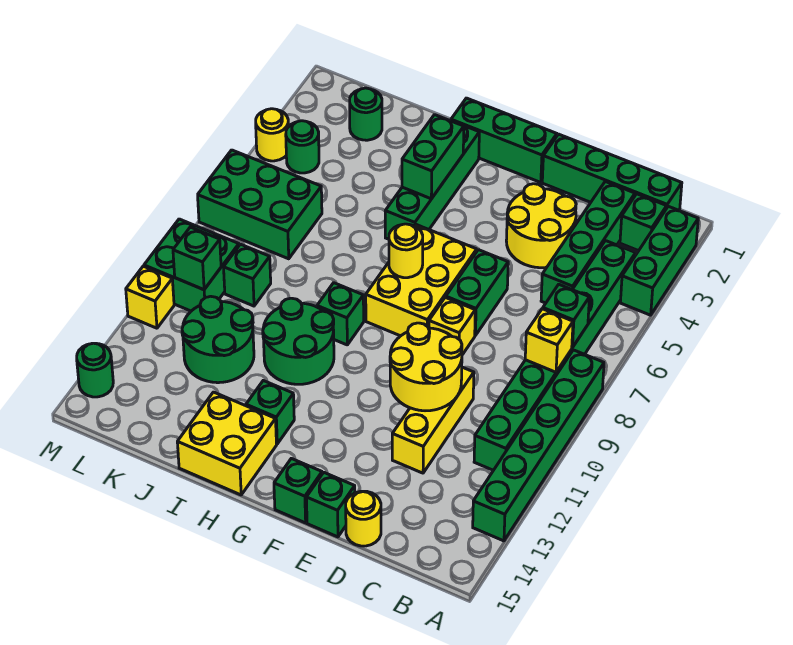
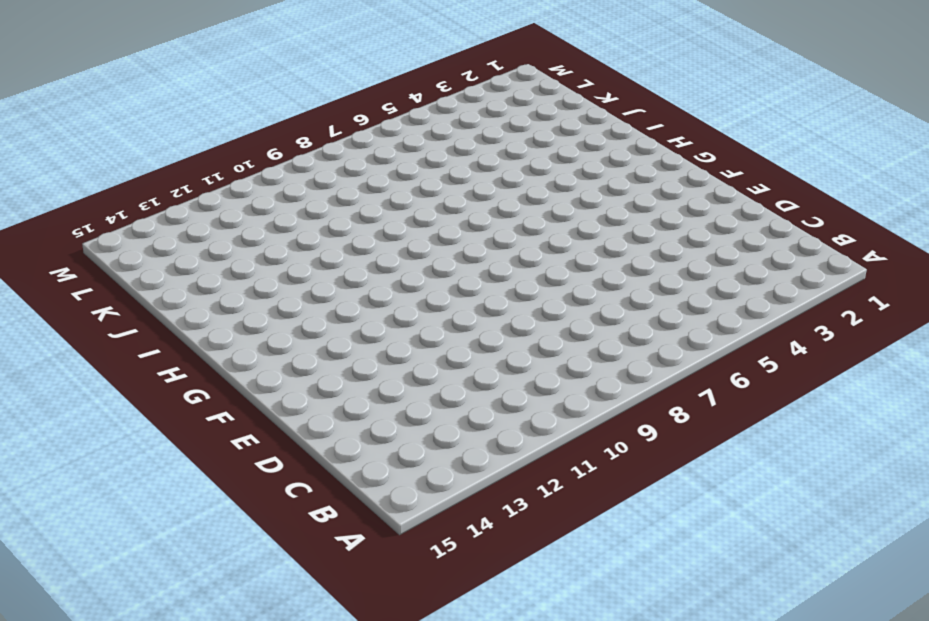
none -> green brick A2:A4 level 1
none -> green brick A8:A13 level 1
none -> green brick B1:E1 level 1
none -> green brick B2 level 1

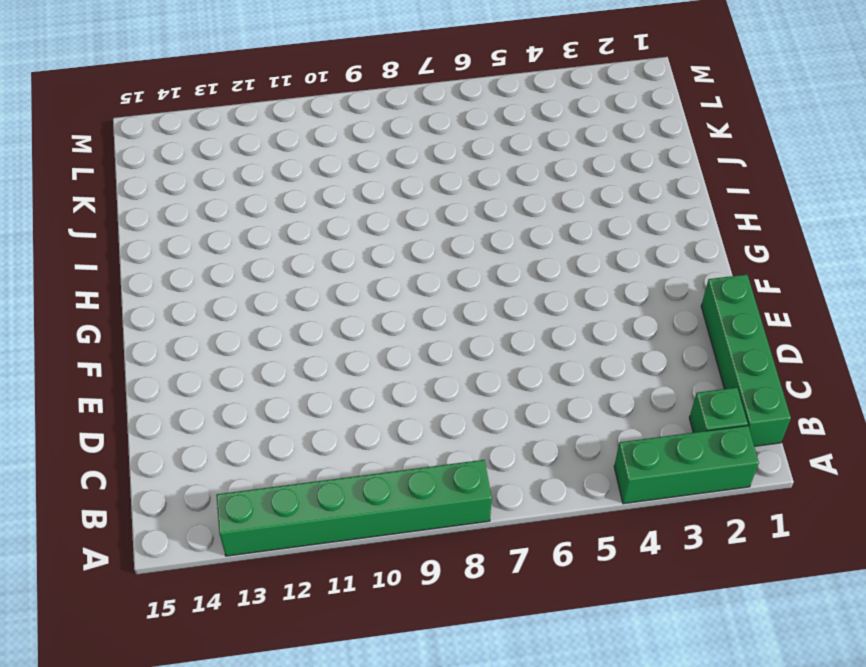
none -> green brick B4:B11 level 1
none -> green brick C2:C5 level 1
none -> yellow round brick D3:E4 level 1
none -> yellow brick D10:D12 level 1

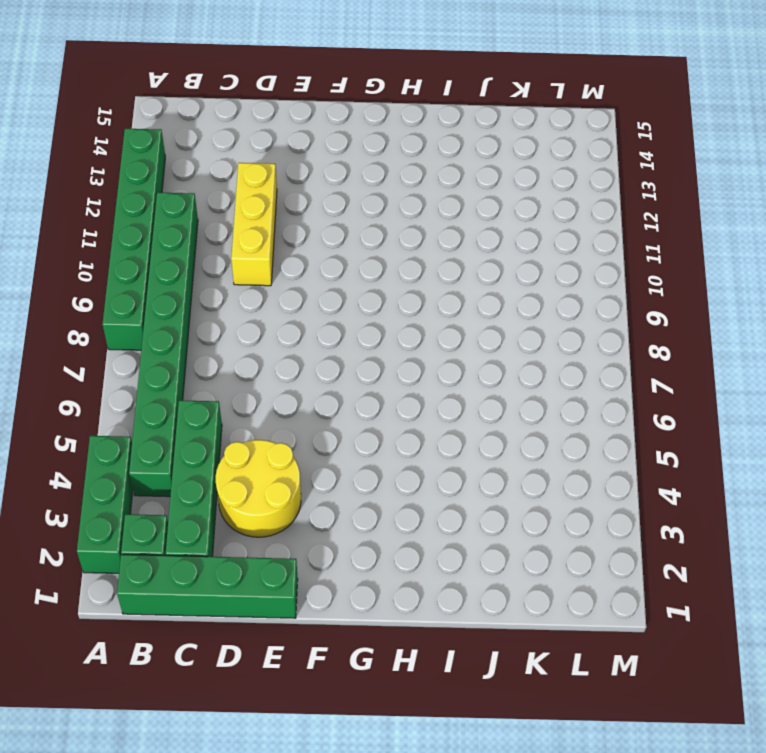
none -> yellow round brick D15 level 1
none -> green brick E6:E7 level 1
none -> yellow brick E8 level 1
none -> green brick E15 level 1

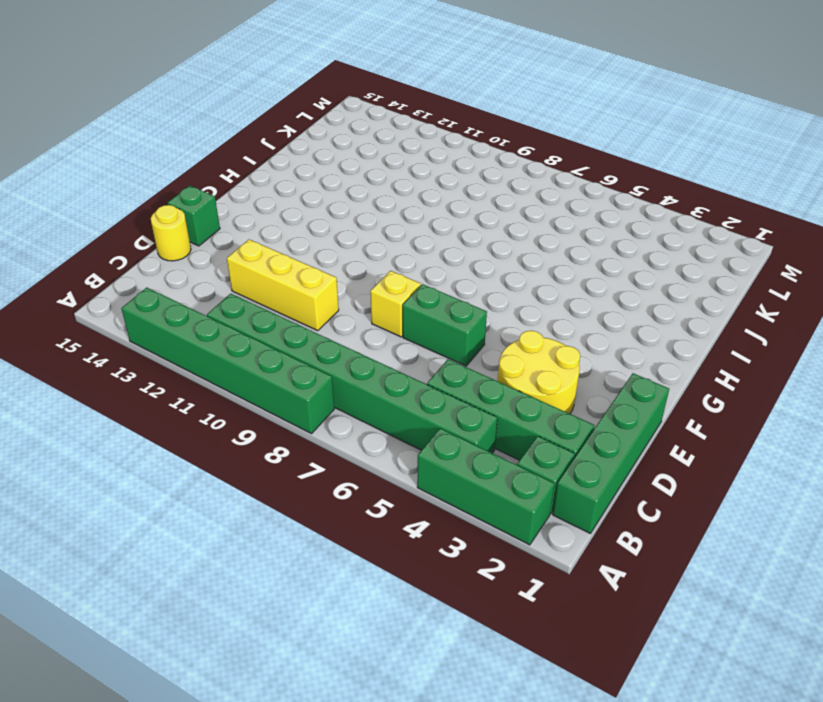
none -> green brick F1:H1 level 1
none -> yellow brick F6:G8 level 1
none -> green brick F15 level 1
none -> green brick H2:H5 level 1

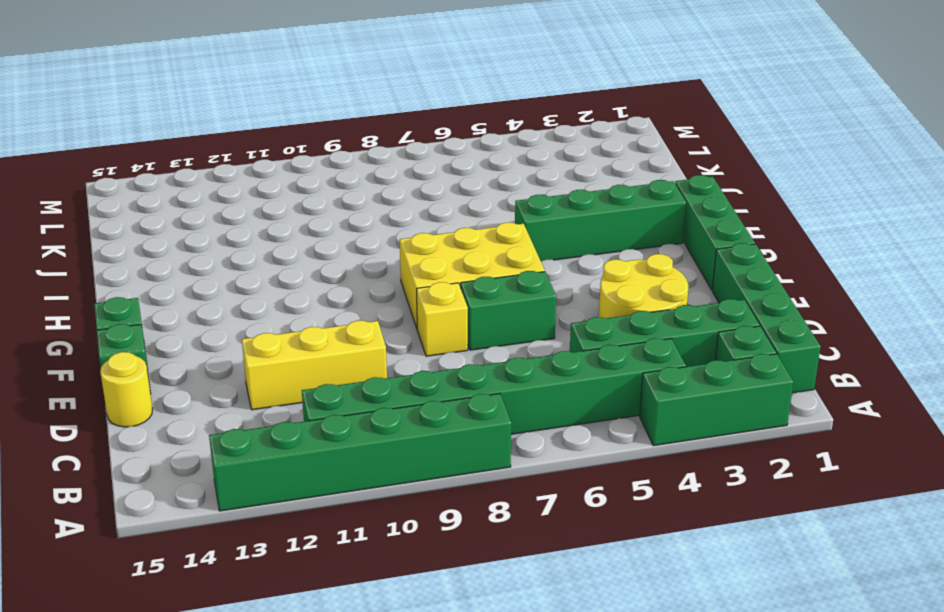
none -> green brick H9 level 1
none -> green round brick H10:I11 level 1
none -> green brick H13 level 1
none -> yellow brick H14:I15 level 1

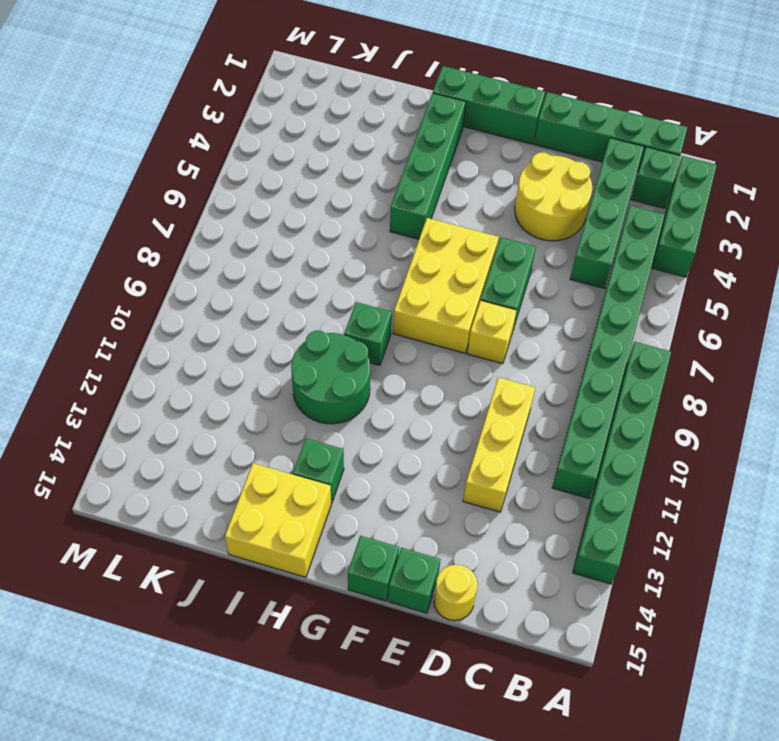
none -> green round brick J11:K12 level 1
none -> green round brick K2 level 1
none -> green brick K6:M7 level 1
none -> green brick K9 level 1

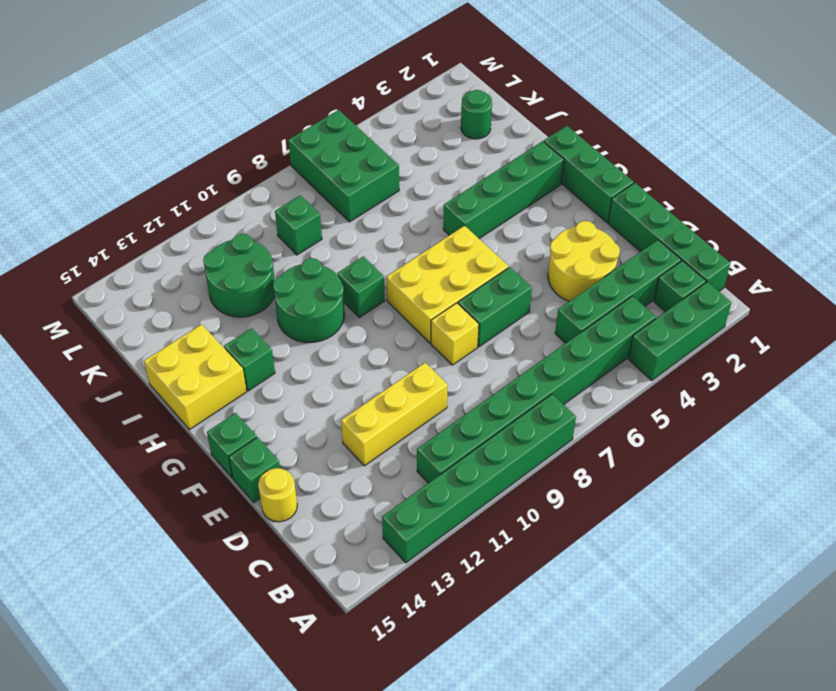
none -> green round brick L4 level 1
none -> green brick L9:M10 level 1
none -> yellow round brick M4 level 1
none -> yellow brick M11 level 1

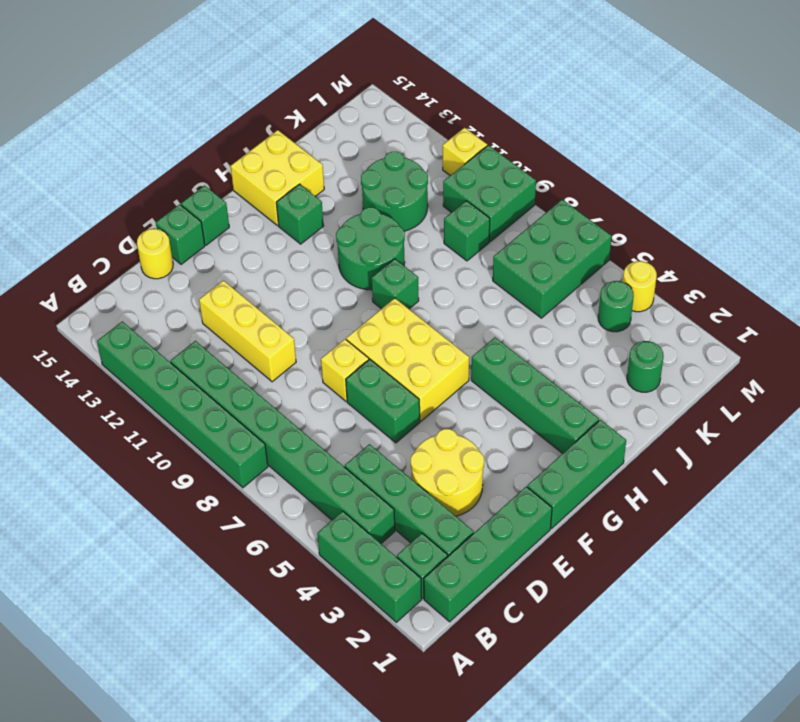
none -> green round brick M14 level 1
none -> green brick B7 level 2
none -> yellow brick B8 level 2
none -> yellow round brick D10:E11 level 2

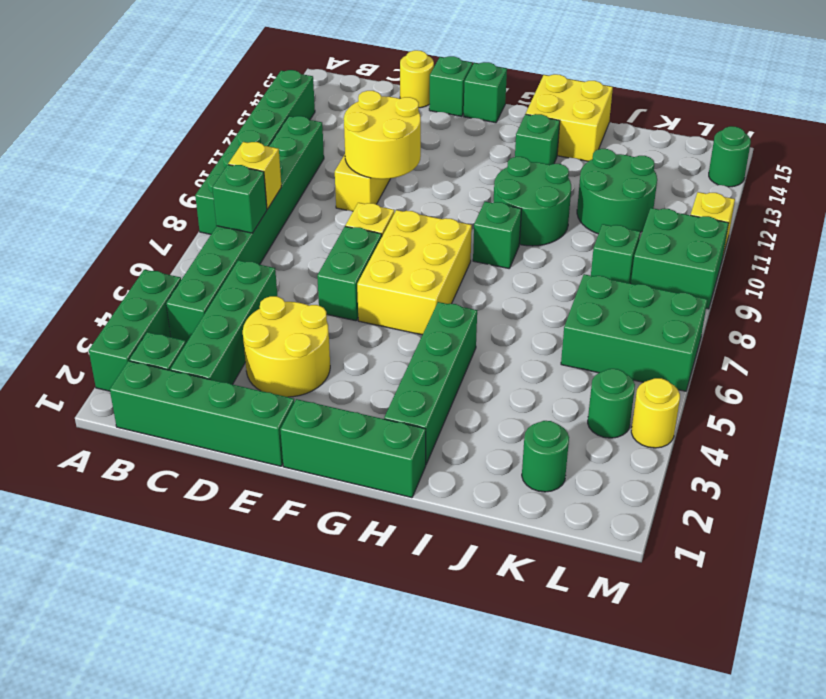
none -> yellow round brick G7 level 2
none -> green brick H3:H4 level 2
none -> green brick L10 level 2

